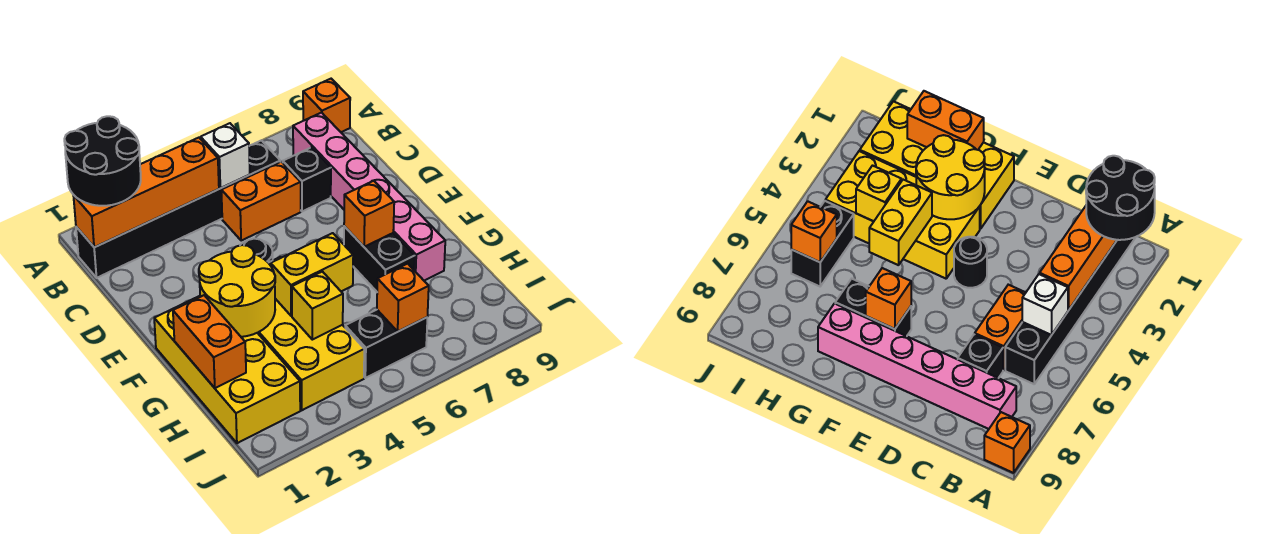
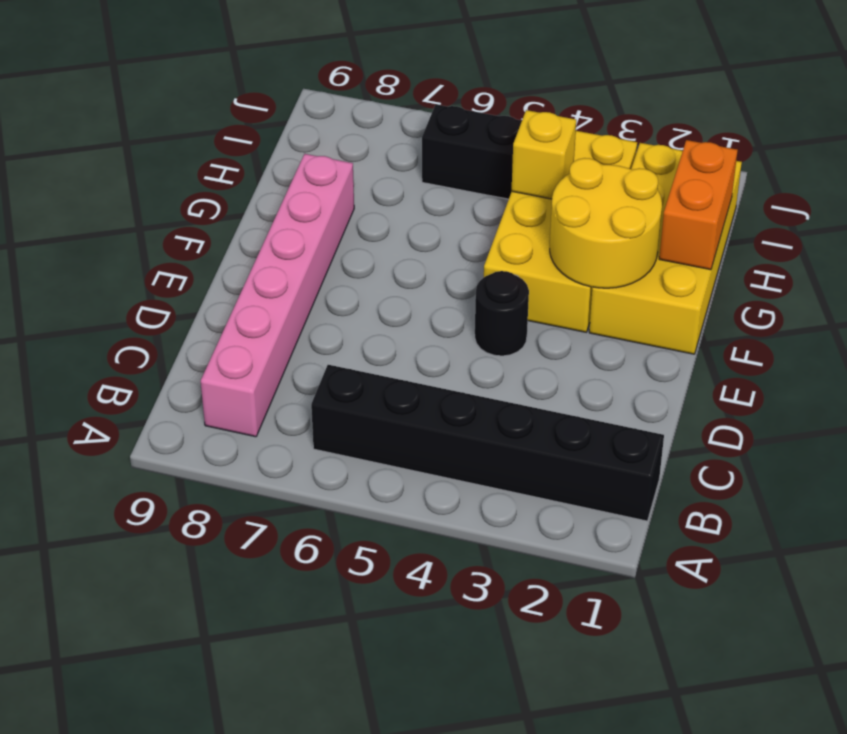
none -> orange brick A9 level 1
none -> orange brick C5:C6 level 1
none -> black brick C7 level 1

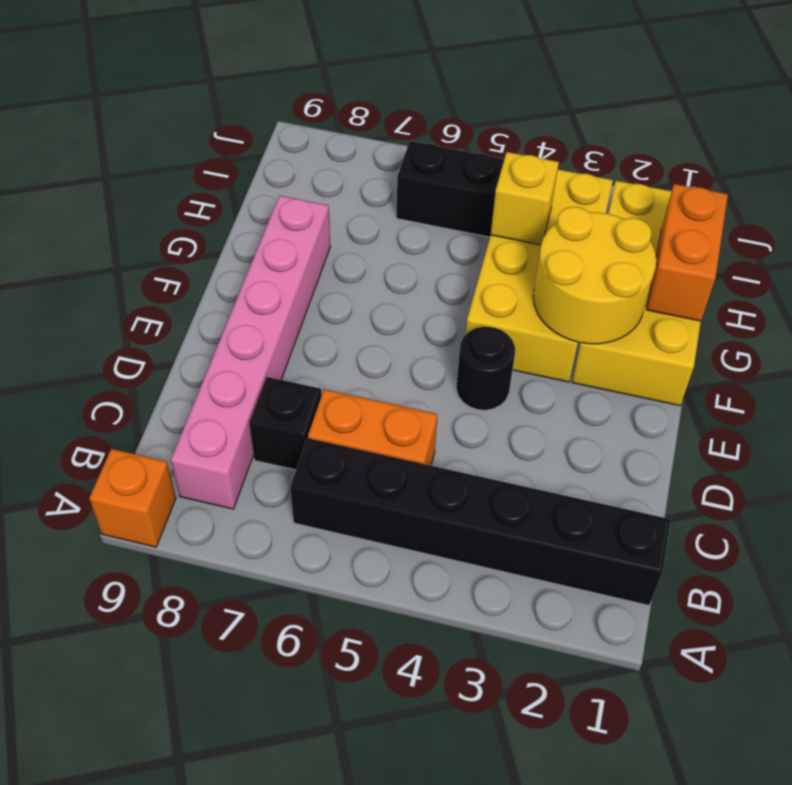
none -> black brick F7:G7 level 1
none -> orange brick B1:B4 level 2
none -> white brick B5 level 2

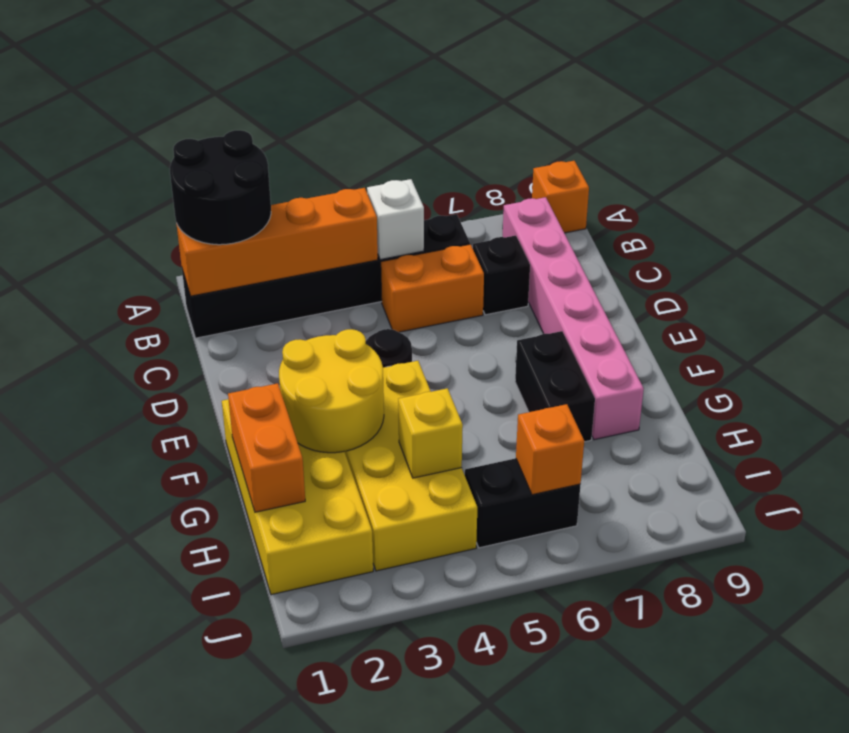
none -> orange brick F7 level 2
none -> yellow brick G4:G5 level 2

